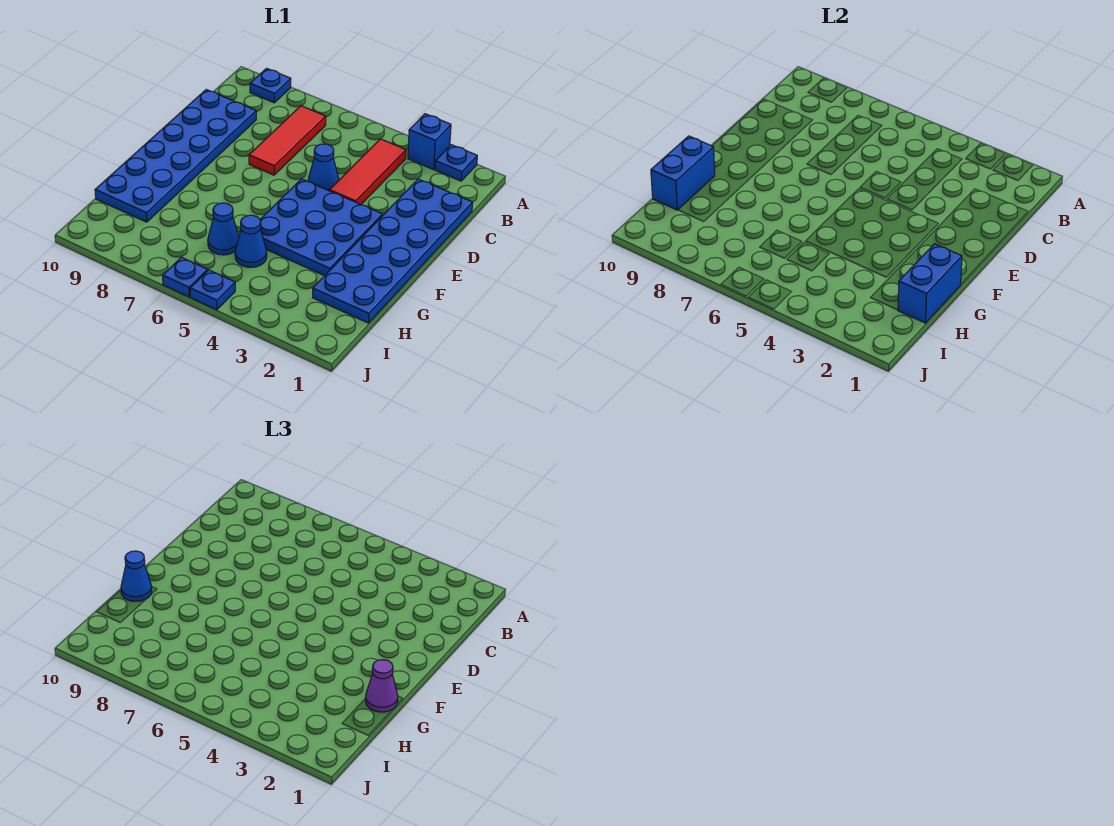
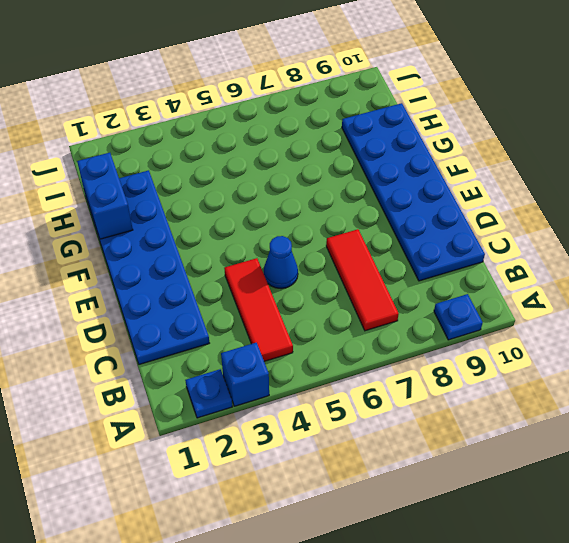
none -> blue plate E3:G5 level 1
none -> blue cone H5 level 1
none -> blue cone H6 level 1

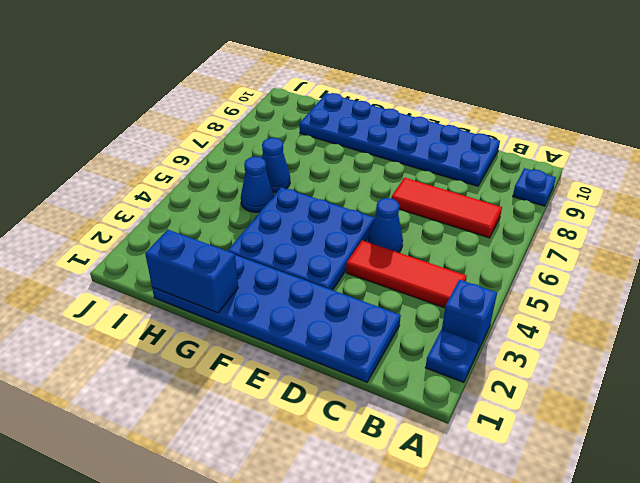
none -> blue plate J5 level 1
none -> blue plate J6 level 1
none -> blue brick G10:H10 level 2

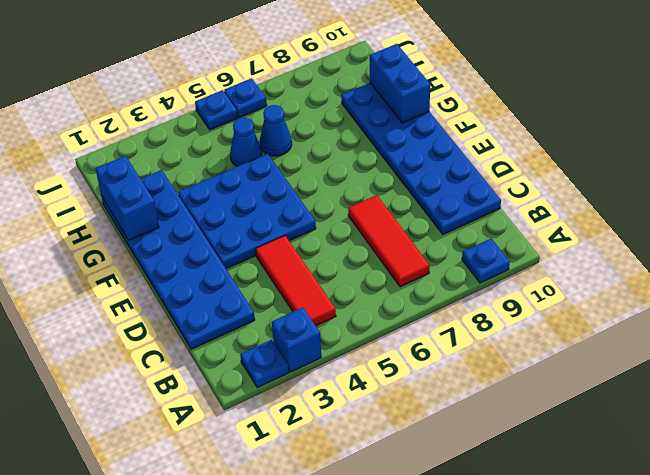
none -> blue cone D5 level 1
none -> purple cone G1 level 3
none -> blue cone G10 level 3

